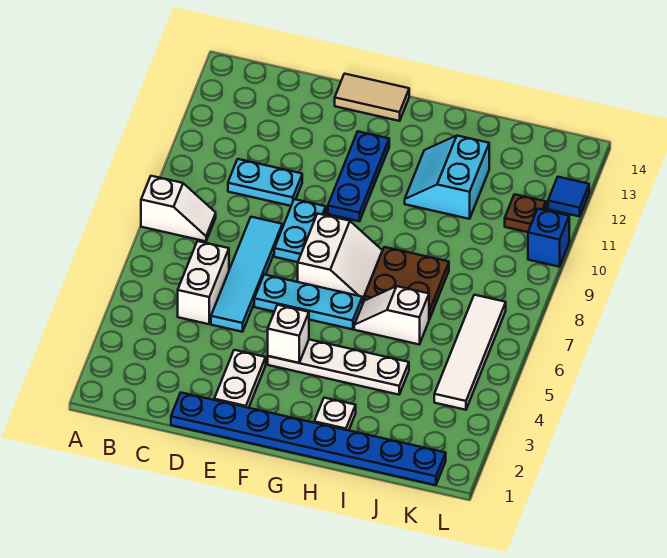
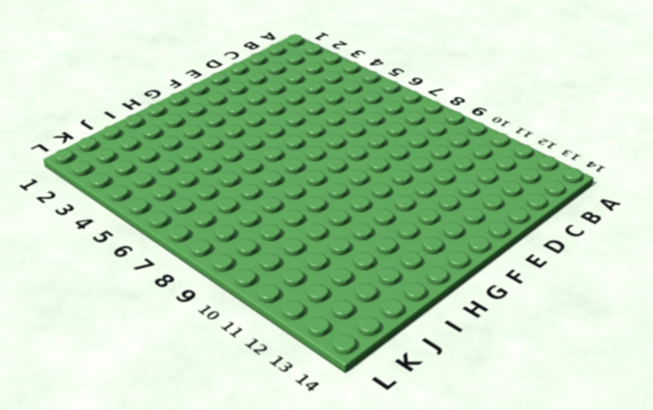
none -> white slope A8:B8 level 1 top A
none -> white brick C5:C6 level 1
none -> cyan plate C10:D10 level 1

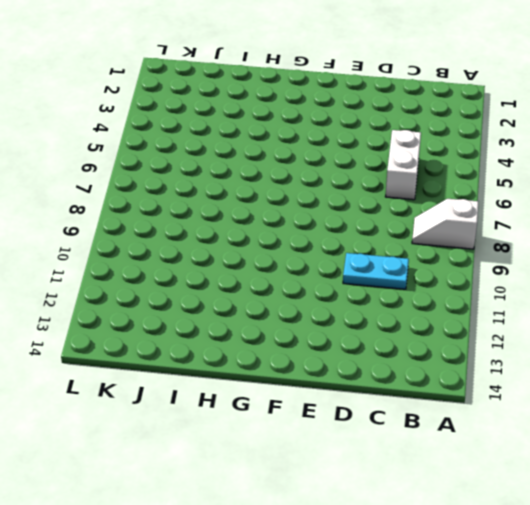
none -> blue plate D1:K1 level 1
none -> cyan tile D5:D8 level 1
none -> white plate E2:E3 level 1

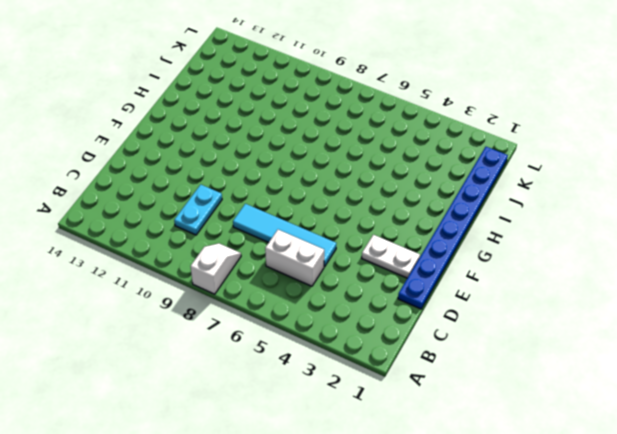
none -> cyan plate E6:G6 level 1
none -> cyan plate E8:E9 level 1
none -> tan tile E14:F14 level 1

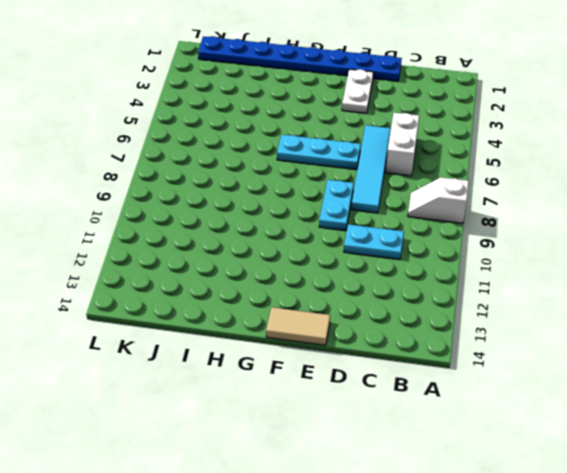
none -> white plate F4:I4 level 1
none -> white slope F7:G8 level 1 top F
none -> blue plate F10:F12 level 1

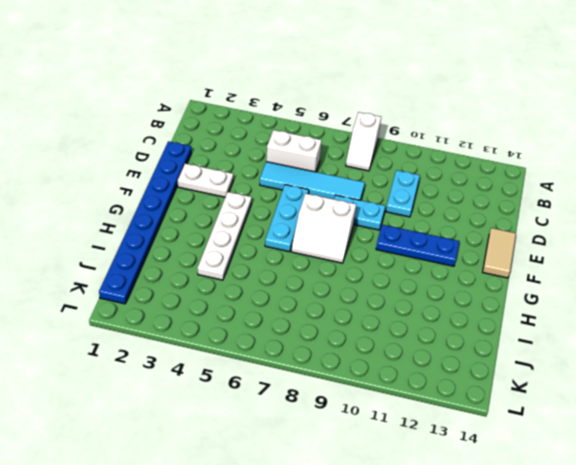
none -> white plate H2 level 1
none -> white slope H6:I6 level 1 top I
none -> brown plate H7:I8 level 1

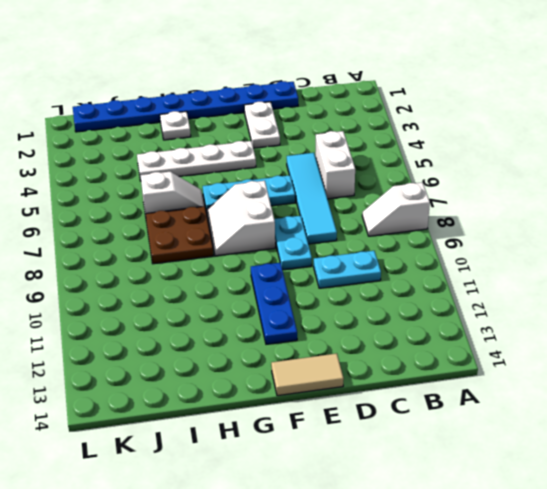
none -> cyan slope H11:I12 level 1 top I
none -> white tile K4:K7 level 1
none -> brown plate K11 level 1

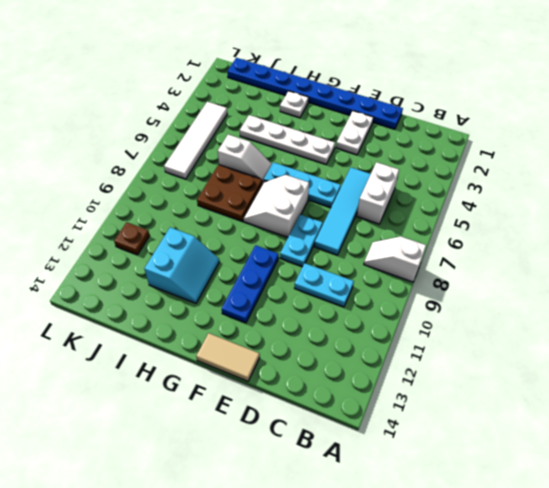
none -> blue brick L10 level 1
none -> blue tile L12 level 1
none -> white brick F4 level 2

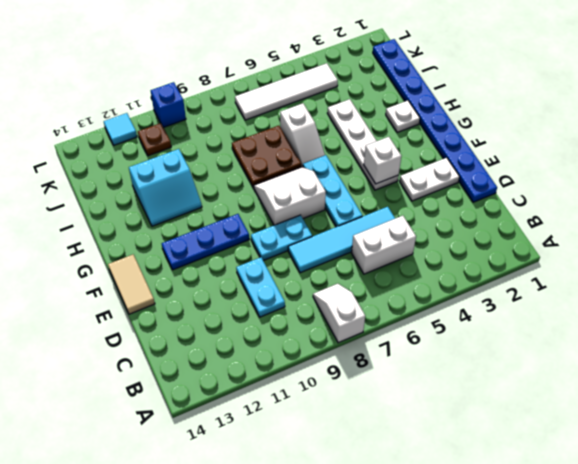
cyan tile L12 level 1 -> blue tile L12 level 1

